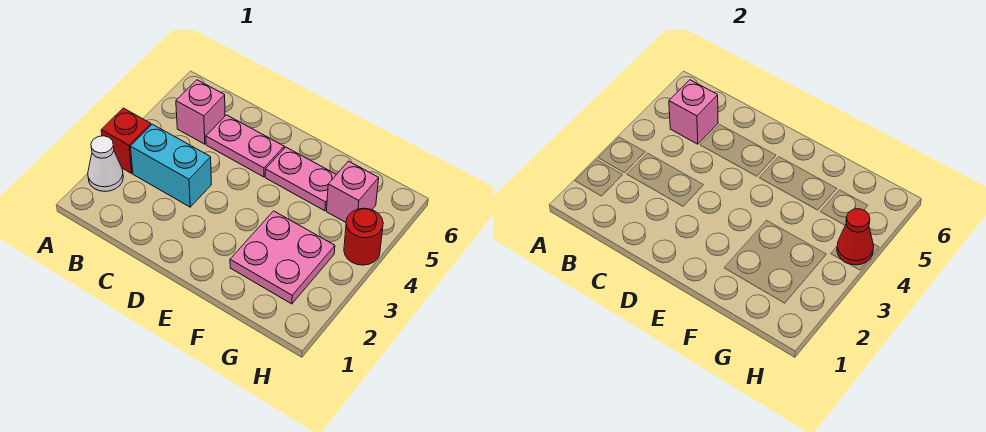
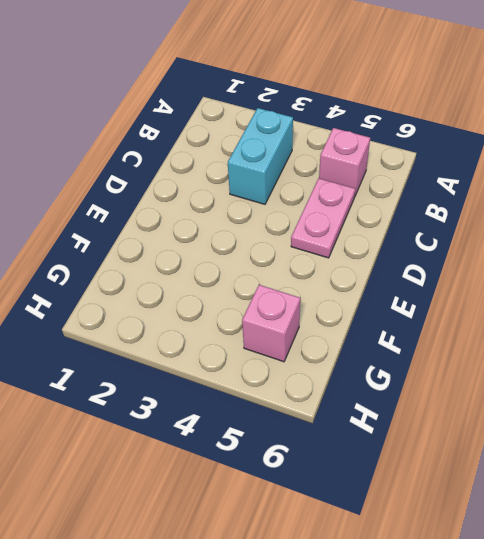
none -> white cone A2 level 1
none -> red brick A3 level 1

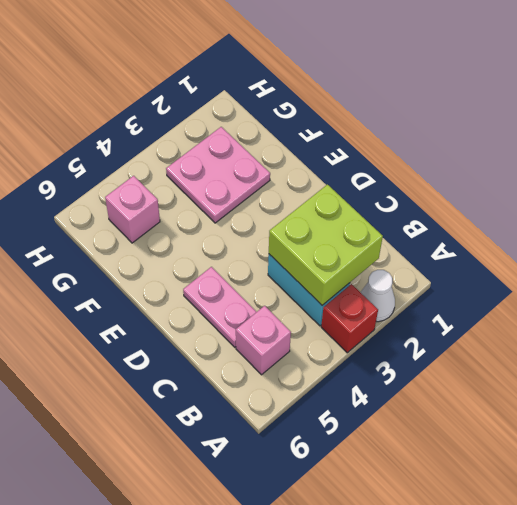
lime brick B2:C3 level 2 -> none
none -> pink plate E5:F5 level 1
none -> red round brick H4 level 1

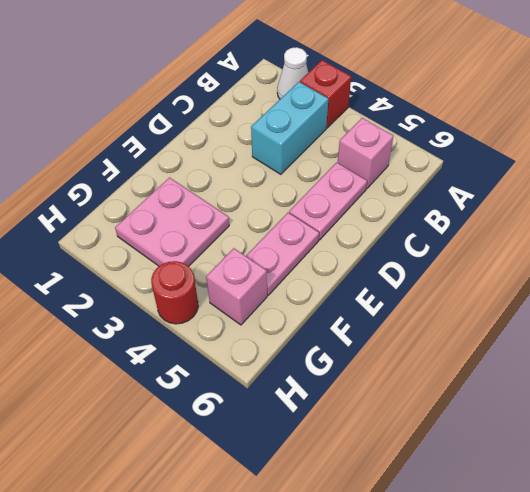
none -> pink brick B5 level 2
none -> red cone H4 level 2

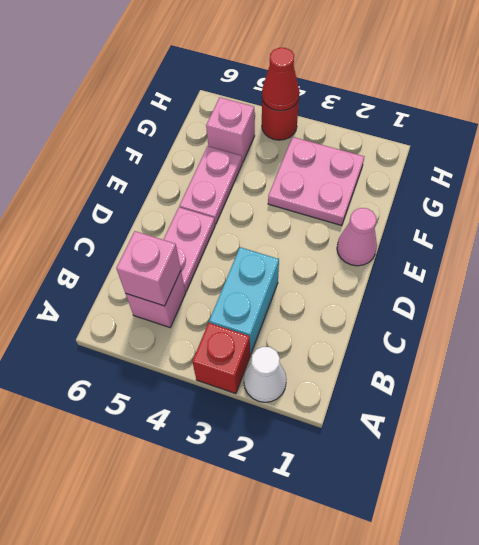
pink cone E1 level 1 -> none

